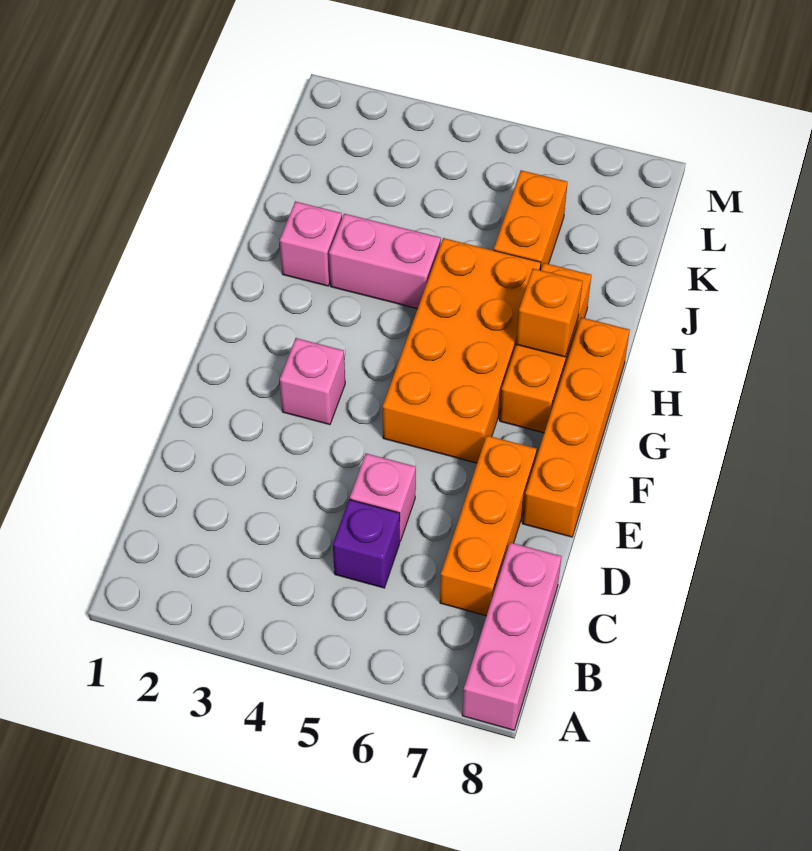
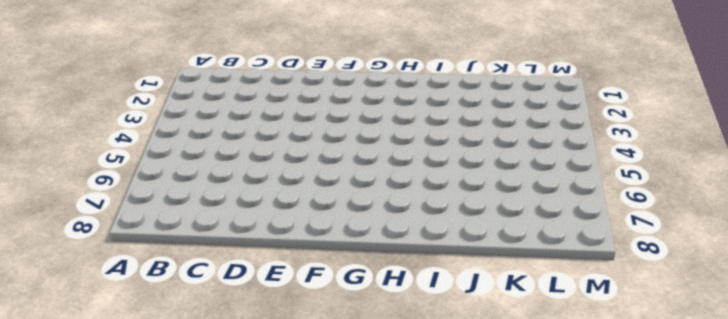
none -> pink brick A8:C8 level 1
none -> purple brick C5 level 1
none -> orange brick C7:E7 level 1

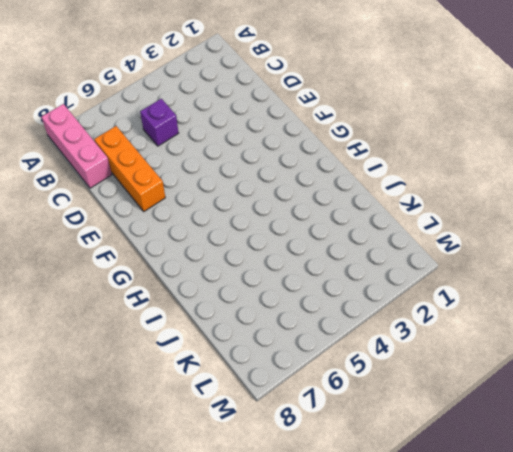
none -> pink brick D5 level 1
none -> orange brick E8:H8 level 1
none -> pink brick F3 level 1

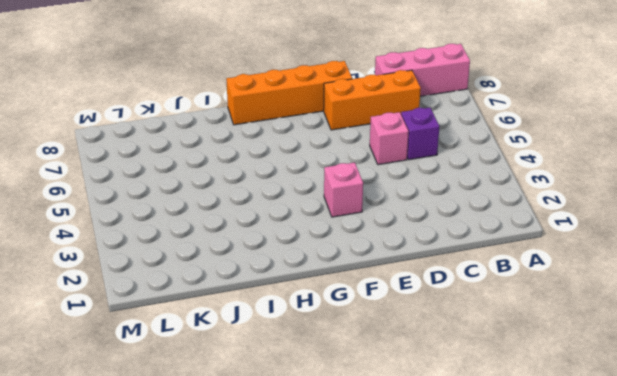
none -> orange brick F5:I6 level 1
none -> orange brick G7:I7 level 1
none -> pink brick I2 level 1

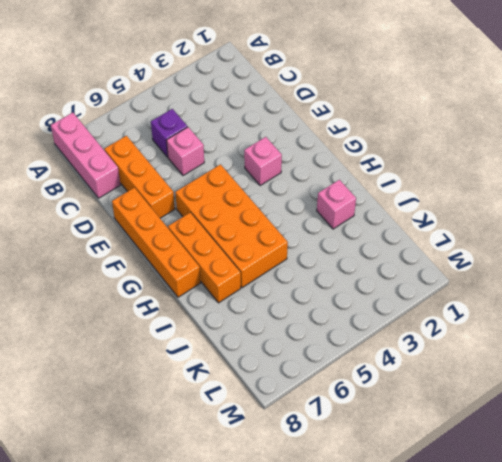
none -> pink brick I3:I4 level 1
none -> orange brick J6:K6 level 1
none -> orange brick H7 level 2

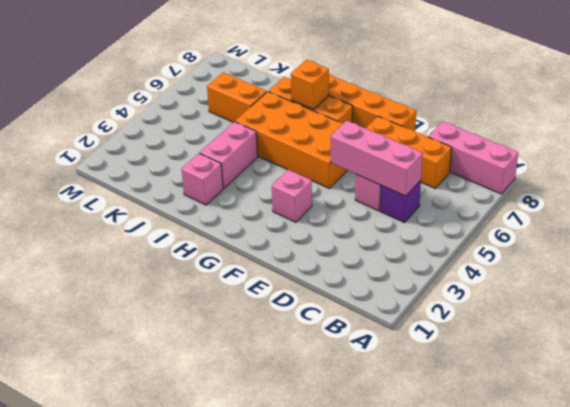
pink brick C5:E5 level 2 -> none

